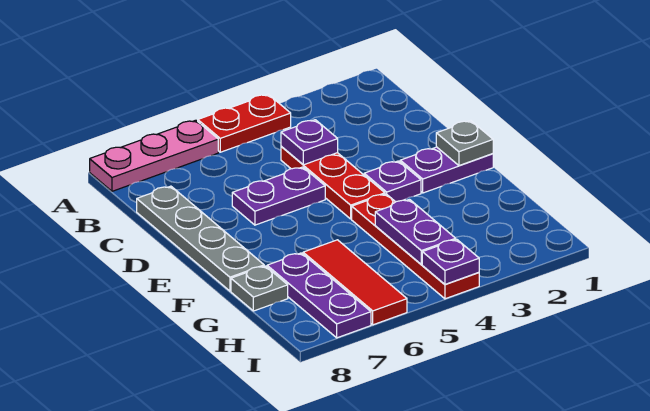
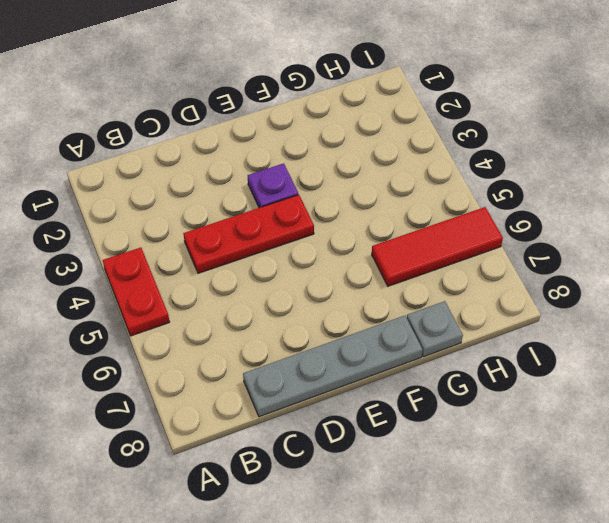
none -> pink plate A6:A8 level 1
none -> purple plate D5:D6 level 1
none -> purple plate E1:E2 level 1

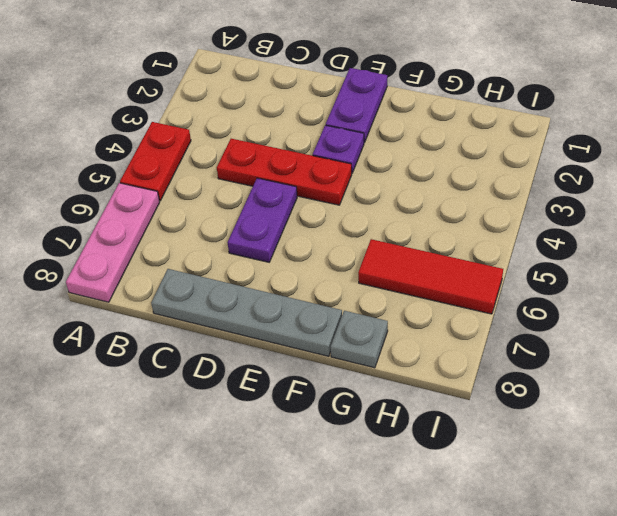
none -> red plate F4:I4 level 1
none -> purple plate G7:I7 level 1
none -> purple plate C4 level 2

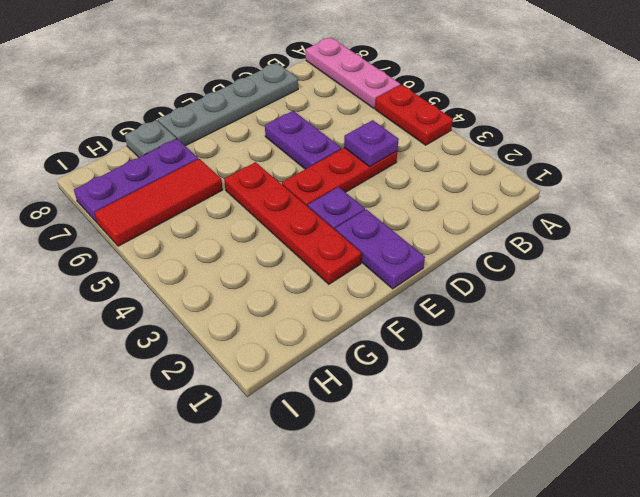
red plate F2:F5 level 1 -> red plate F4:I4 level 1
none -> grey plate E1 level 2
none -> purple plate G4:H4 level 2
none -> purple plate I4 level 2

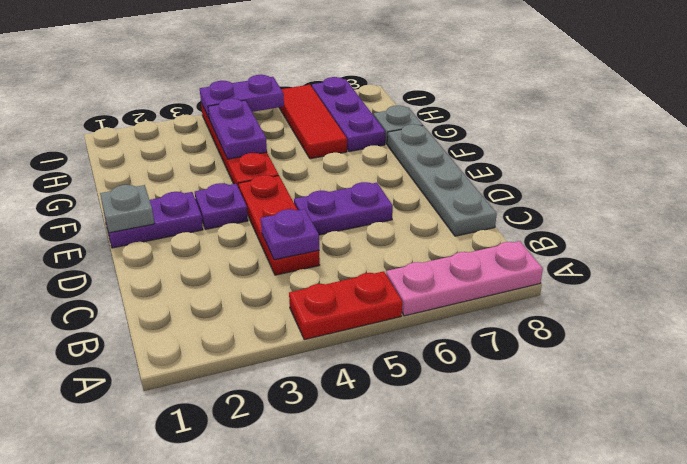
purple plate I4:I5 level 2 -> purple plate I4 level 2

